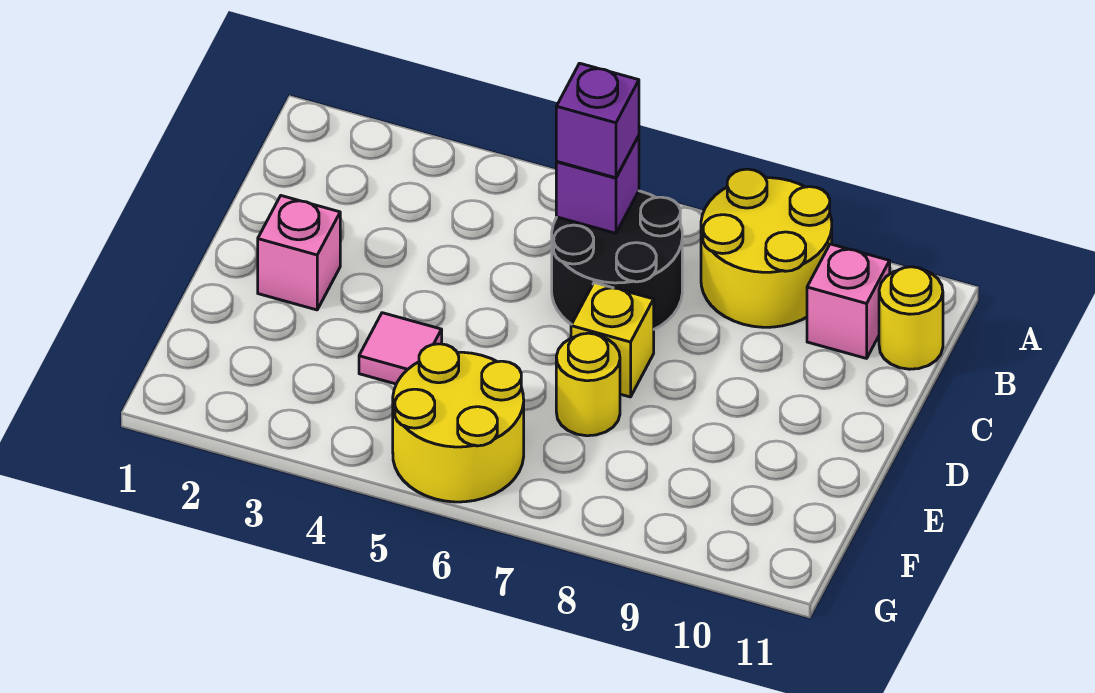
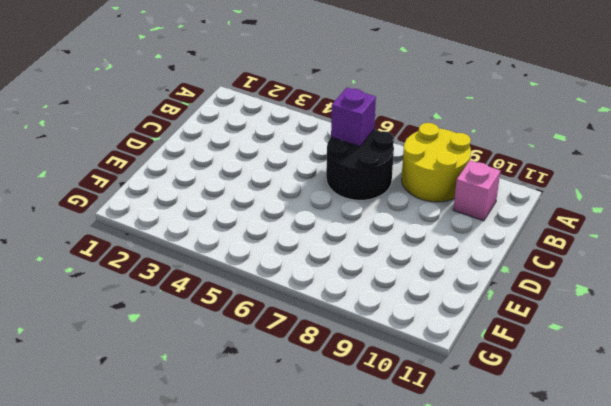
none -> yellow round brick B11 level 1
none -> pink brick D2 level 1

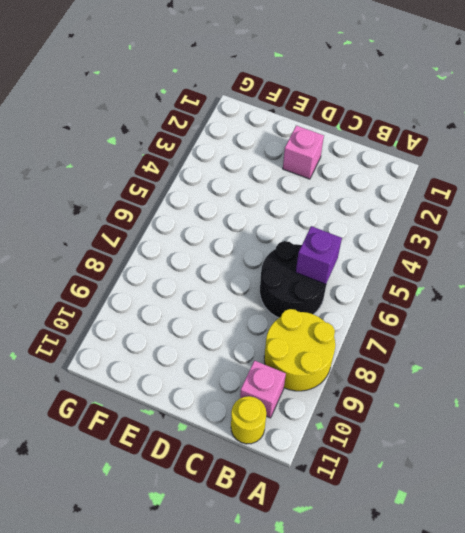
none -> yellow brick D7 level 1
none -> pink tile E4 level 1

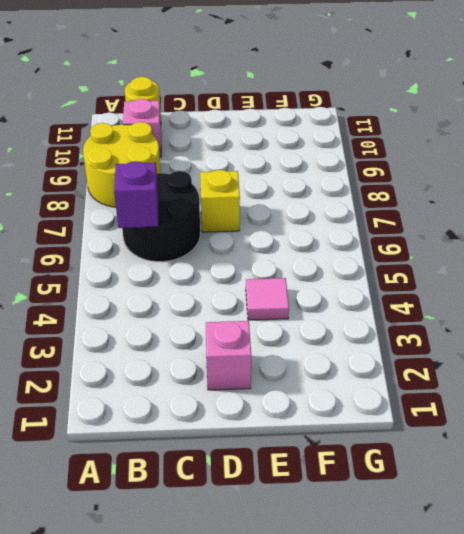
none -> yellow round brick E7 level 1
none -> yellow round brick F5:G6 level 1

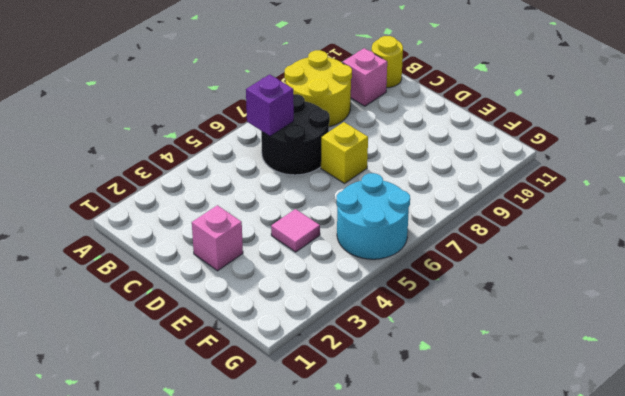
cyan round brick F5:G6 level 1 -> yellow round brick F5:G6 level 1
none -> yellow round brick E7 level 1
none -> purple brick B6 level 3

